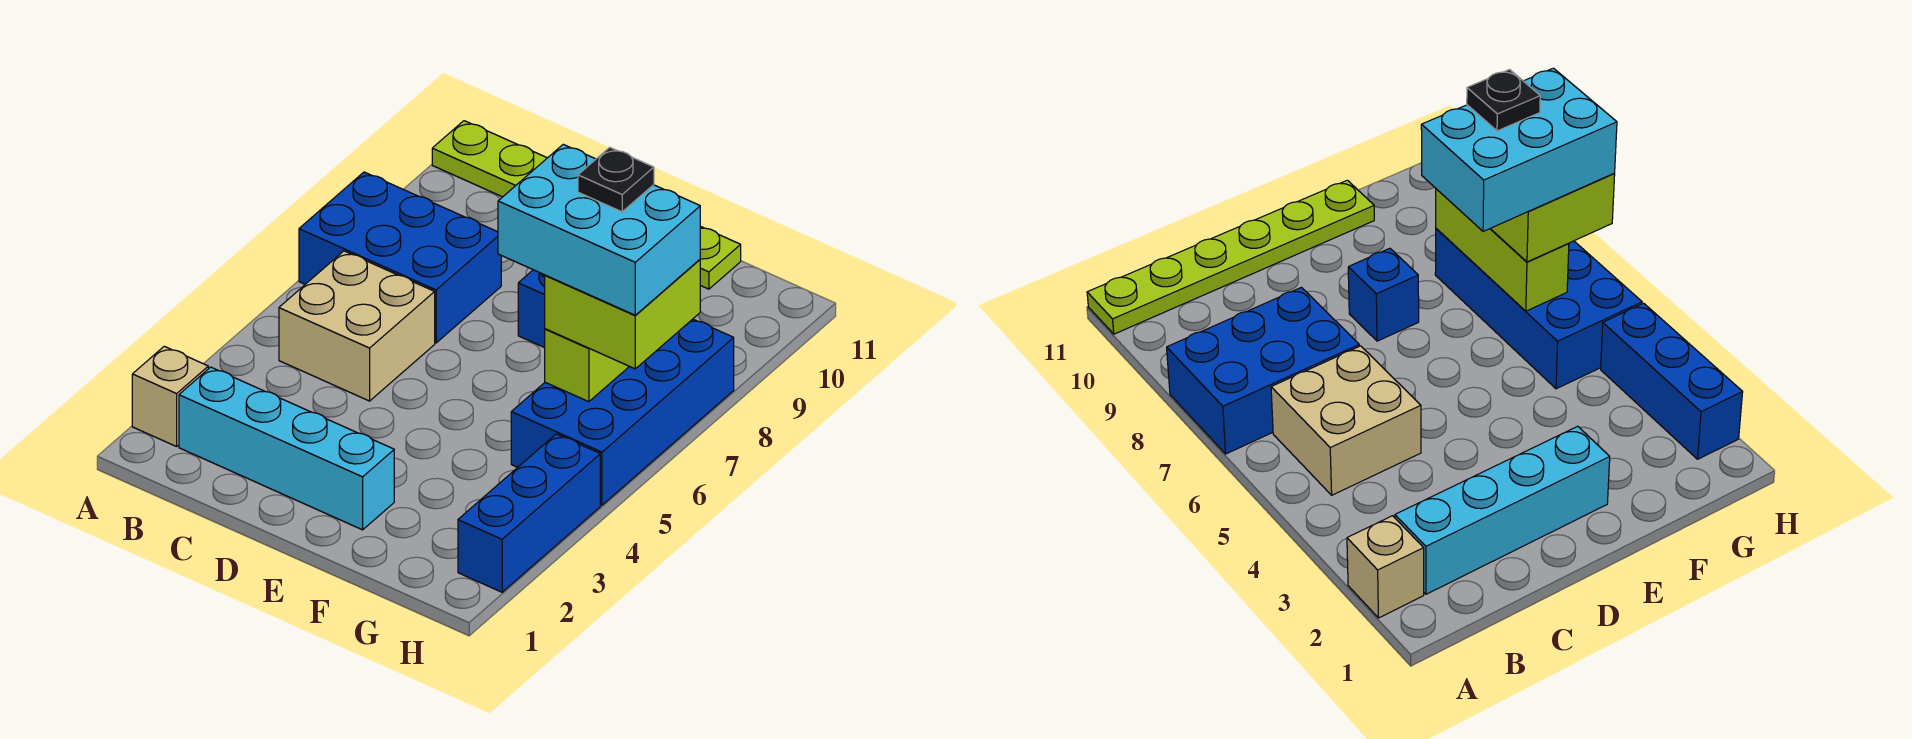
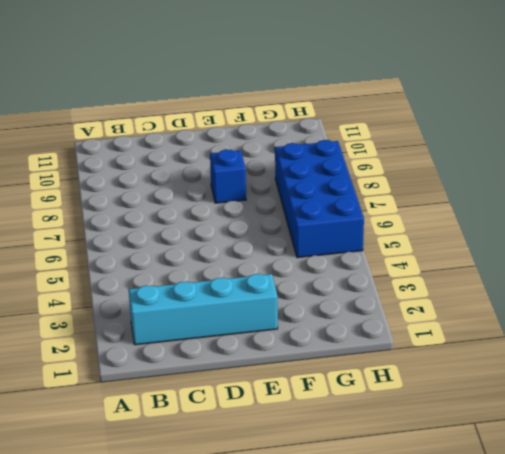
none -> tan brick A2 level 1
none -> blue brick A7:C8 level 1
none -> lime plate A11:F11 level 1

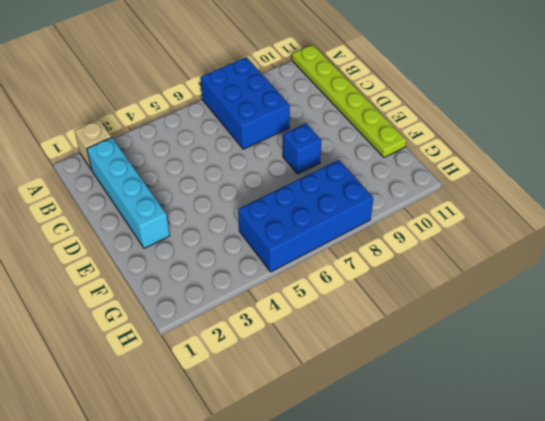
none -> tan brick B5:C6 level 1
none -> blue brick H2:H4 level 1
none -> lime brick G6:G8 level 2

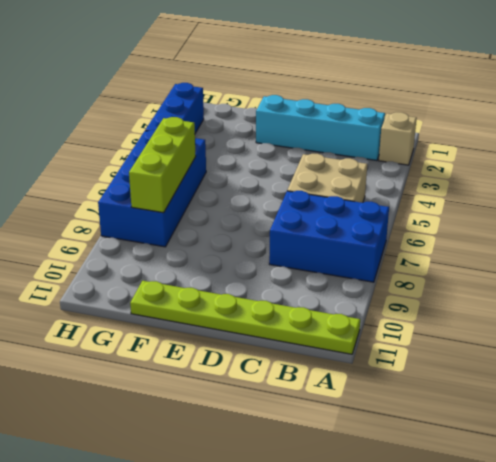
none -> blue brick E8 level 1
none -> lime brick G6:H7 level 3
none -> cyan brick F6:H7 level 4

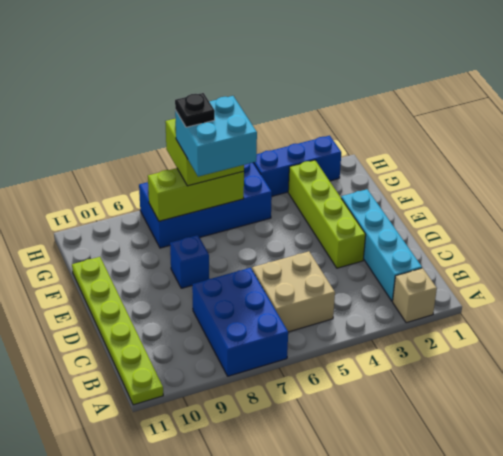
lime brick D3:G3 level 1 -> none
cyan brick F6:G7 level 4 -> cyan brick F6:H7 level 4

